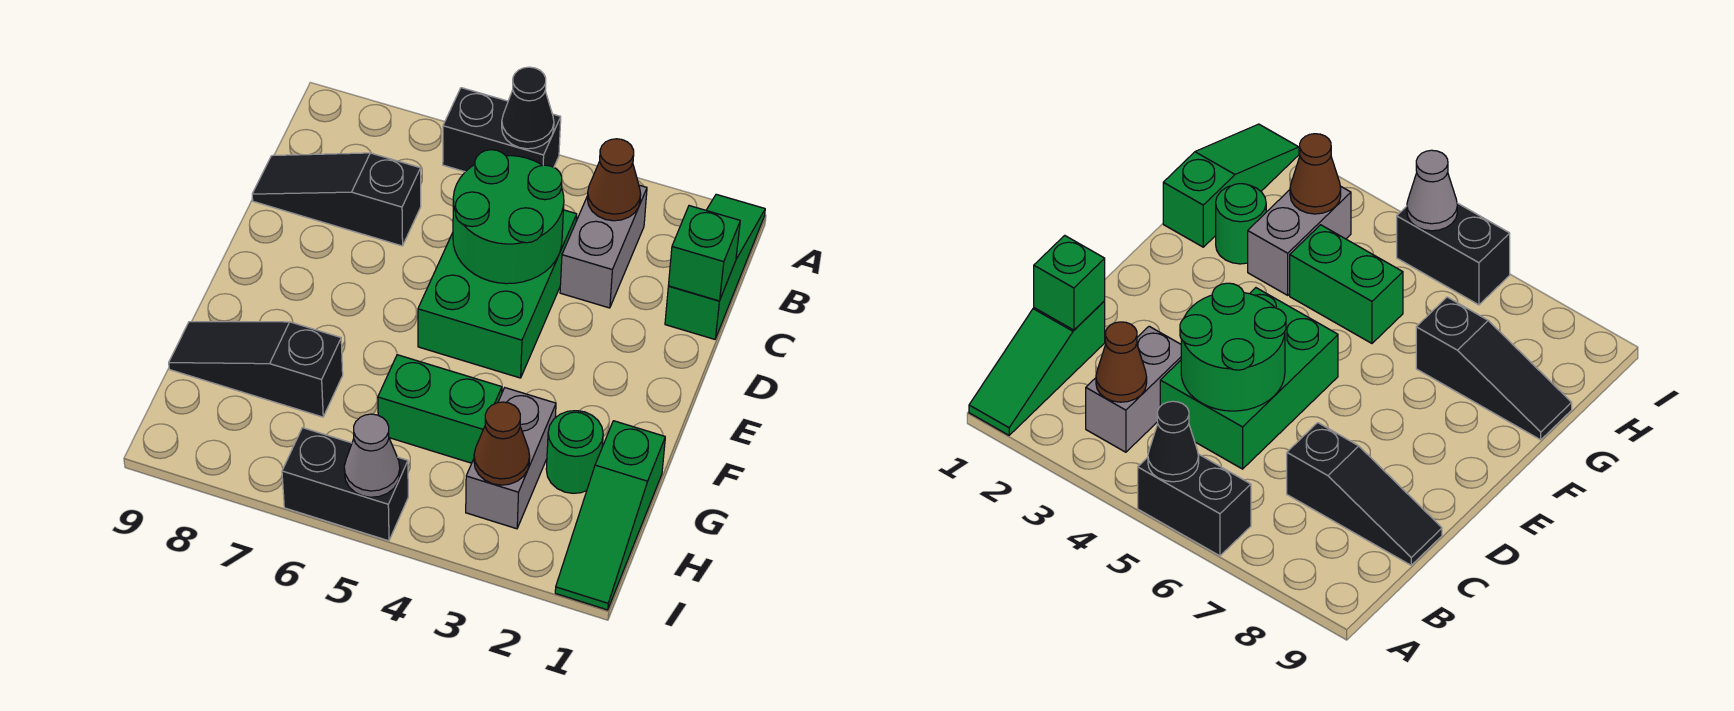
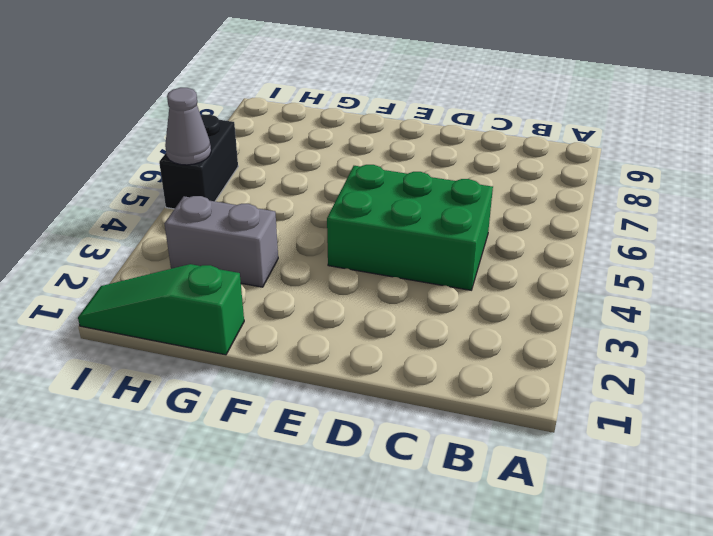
none -> green slope A1:C1 level 1 top C
none -> black brick A5:A6 level 1
none -> grey brick B3:C3 level 1

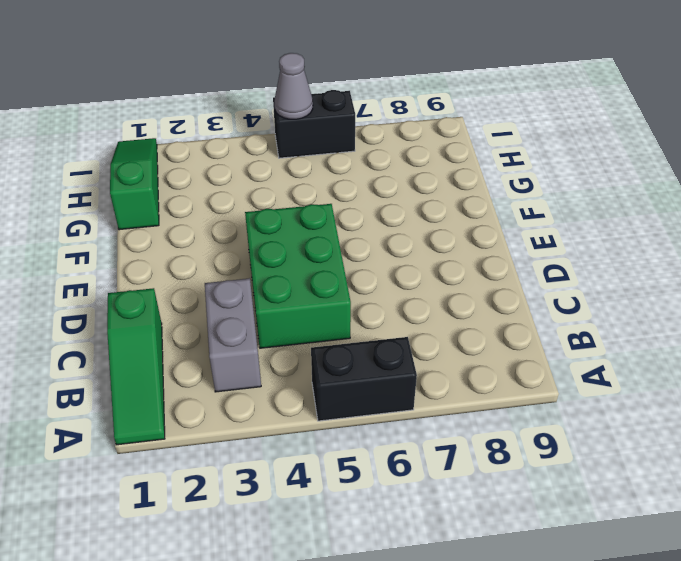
none -> black slope C7:C9 level 1 top 7
none -> green round brick G2 level 1
none -> grey brick G3:H3 level 1

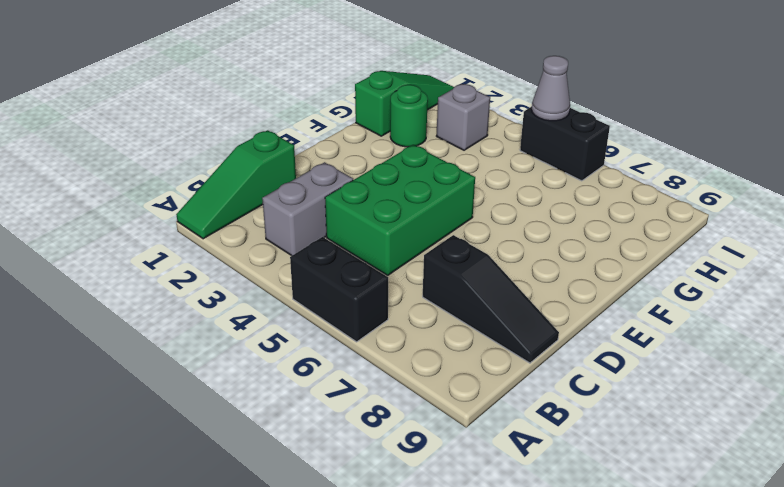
grey brick H3 level 1 -> grey brick G3:H3 level 1
none -> green brick G4:G5 level 1
none -> black slope G7:G9 level 1 top 7
none -> black cone A5 level 2

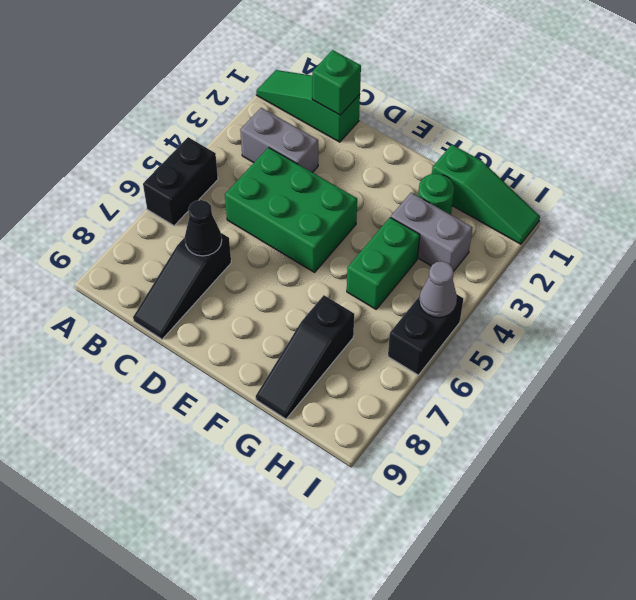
black cone C7 level 2 -> black cone A5 level 2
none -> brown cone B3 level 2
none -> green round brick C4:D5 level 2
none -> brown cone H3 level 2

